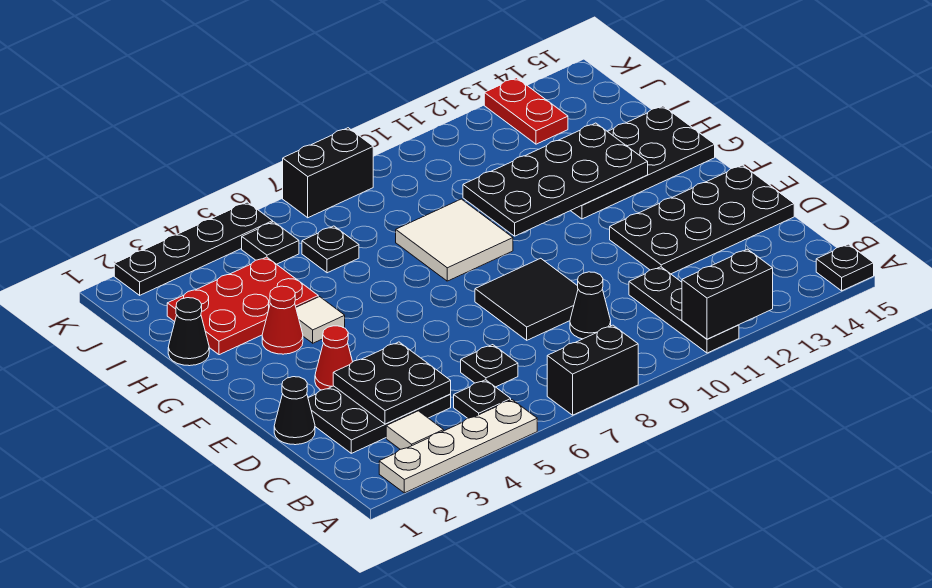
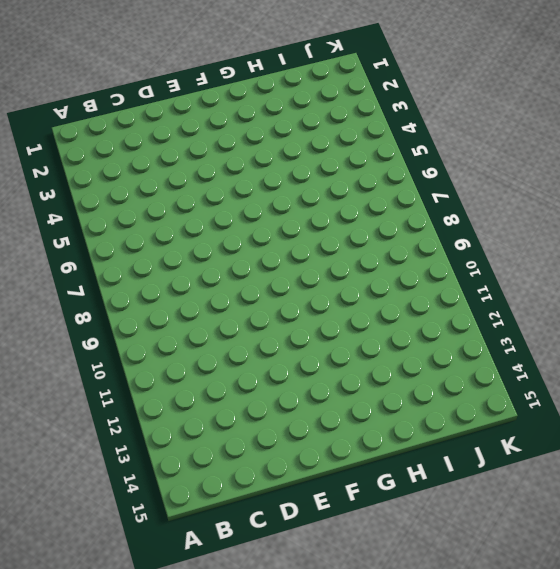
none -> white plate A2:A5 level 1
none -> black brick A7:A8 level 1
none -> black plate A11:C11 level 1

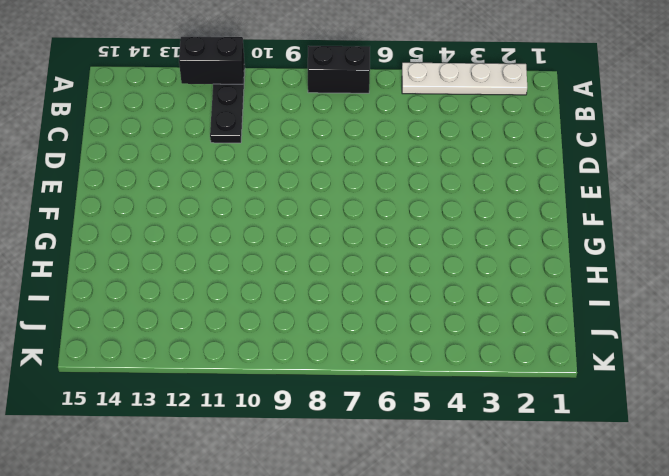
none -> black plate A15 level 1
none -> white tile B3 level 1
none -> black plate B5 level 1

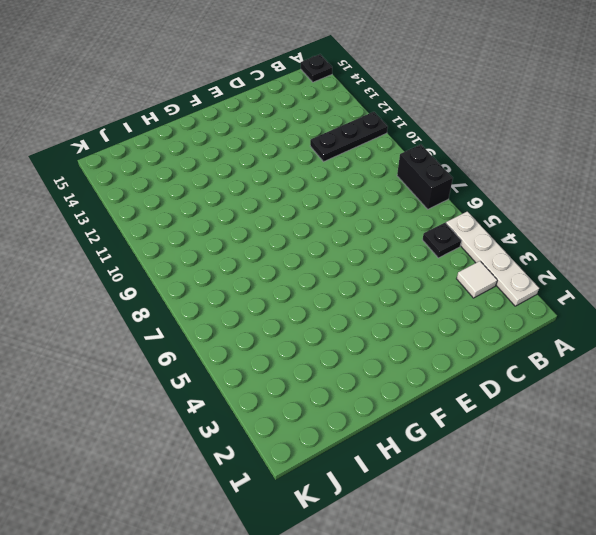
none -> black plate C2:D4 level 1
none -> black plate C6 level 1
none -> black cone C9 level 1

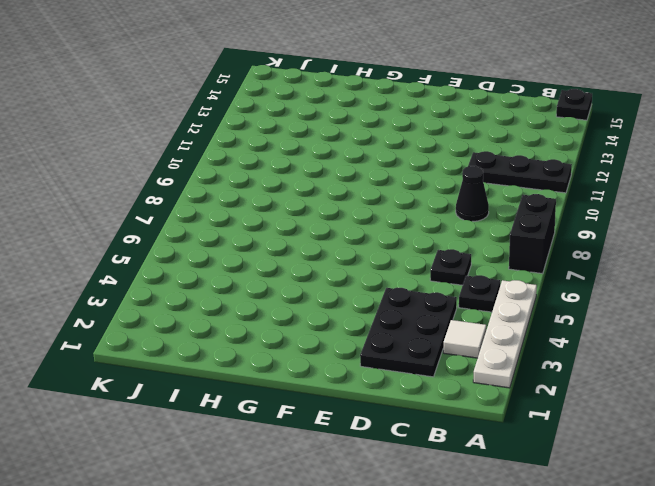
none -> black cone D1 level 1
none -> black tile D8:E9 level 1
none -> black plate D12:E15 level 1

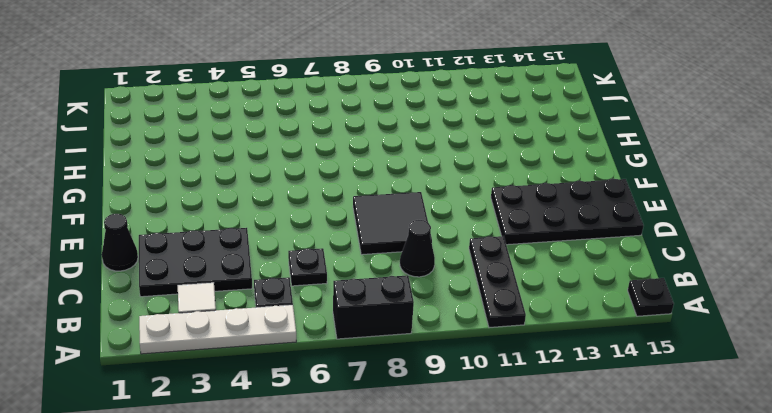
none -> red cone E3 level 1
none -> red cone G3 level 1
none -> white tile G4 level 1

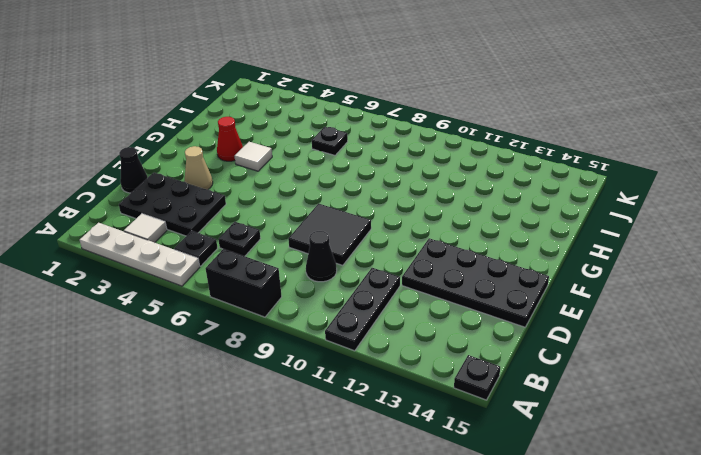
tan cone E3 level 1 -> red cone E3 level 1
none -> white tile G8:H9 level 1
none -> black plate G12:H15 level 1
none -> black cone H1 level 1

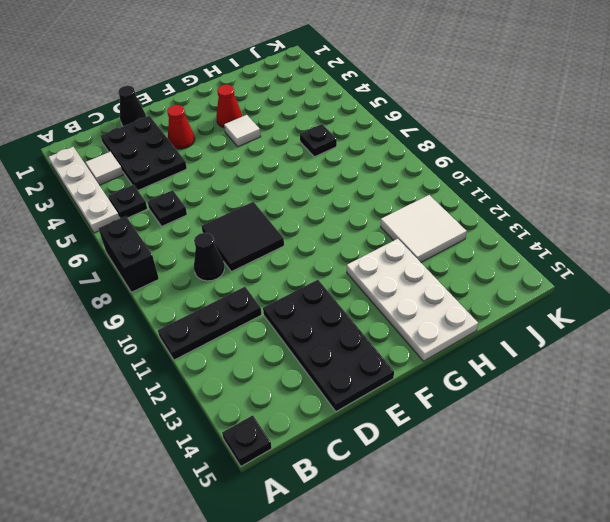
white plate G12:H15 level 1 -> black plate G12:H15 level 1
white tile I11:J12 level 1 -> white tile G8:H9 level 1
none -> black cone H1 level 1
none -> red plate H2:I4 level 1
none -> black plate J5 level 1

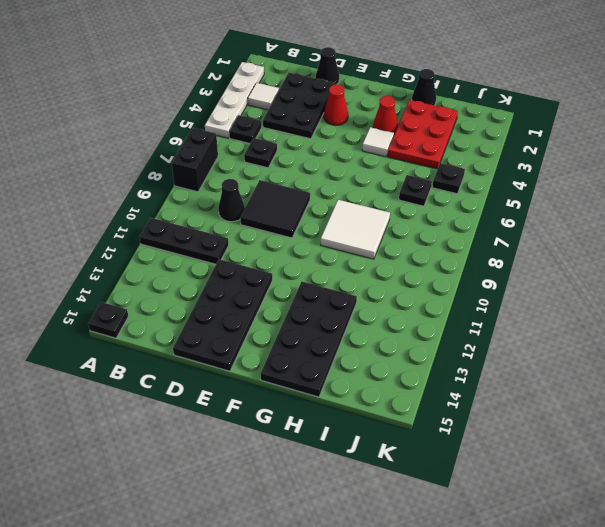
none -> red plate J13:K13 level 1
none -> black plate K2:K5 level 1
none -> black brick K7:K8 level 1

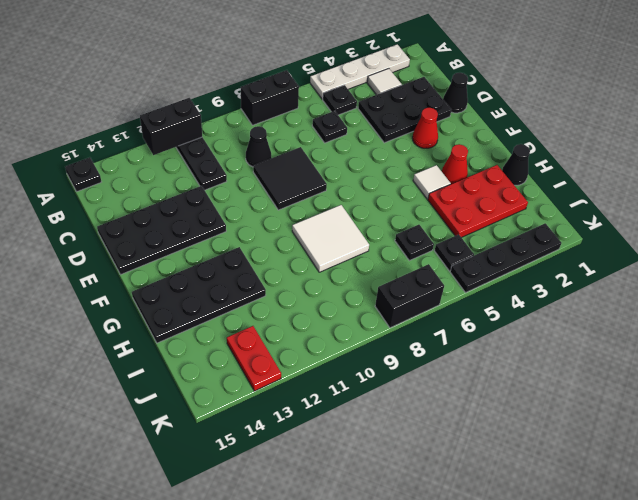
none -> black plate C3:D4 level 2
none -> black plate G10:H13 level 2

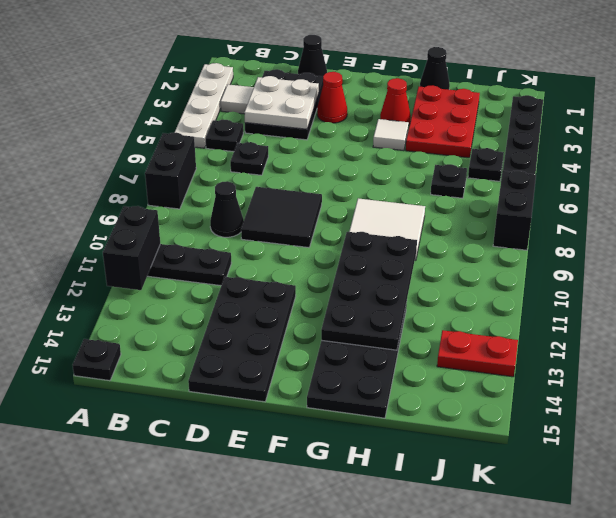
white plate C3:D4 level 2 -> black plate C3:D4 level 2

